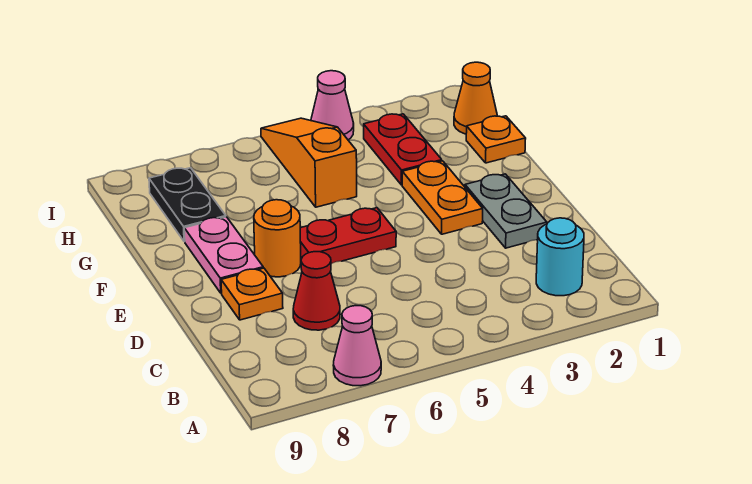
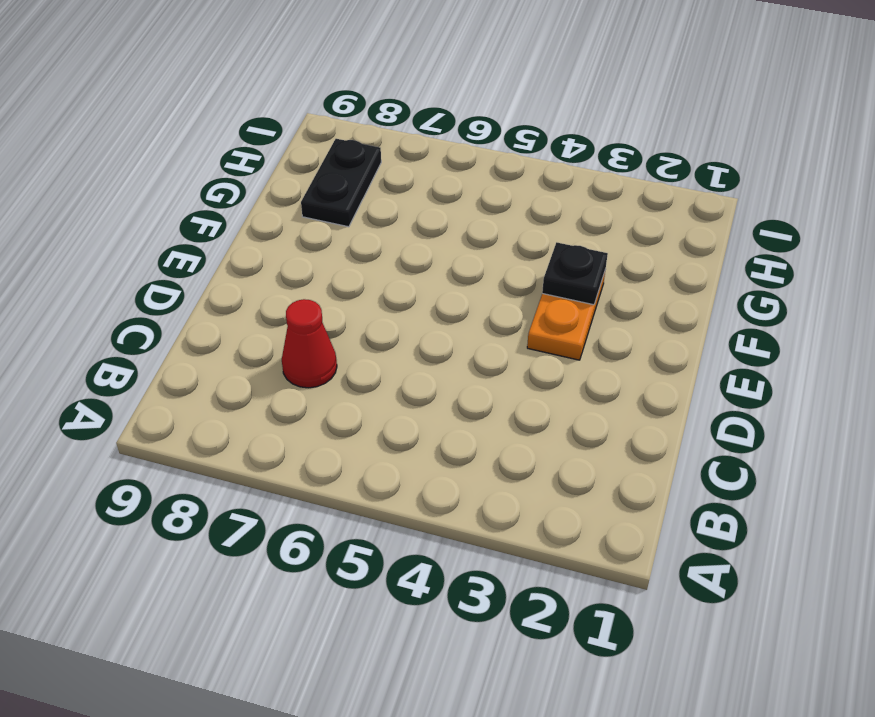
black plate F3 level 2 -> none
none -> pink cone A7 level 1
none -> cyan round brick B2 level 1
none -> grey plate D2:E2 level 1

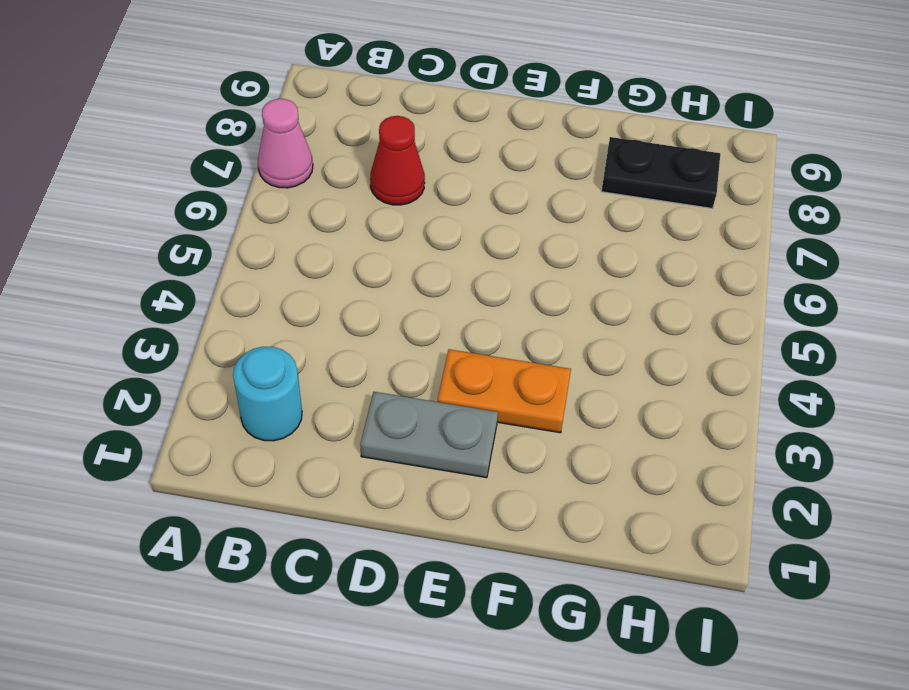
none -> orange plate D8 level 1
none -> red plate E5:E6 level 1
none -> orange round brick E7 level 1

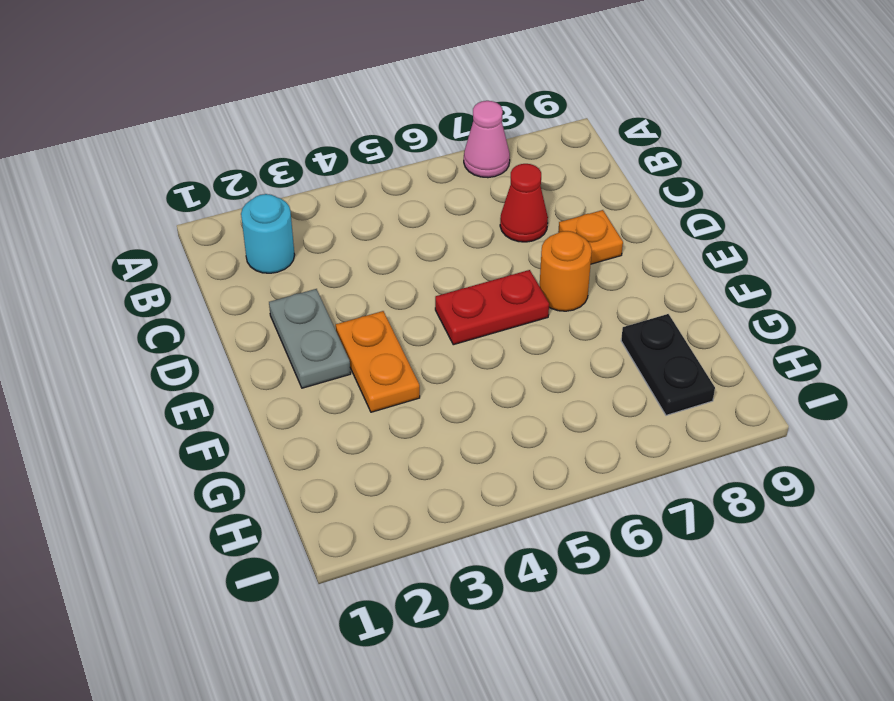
none -> pink plate E8:F8 level 1
none -> orange plate G1 level 1
none -> red plate G3:H3 level 1

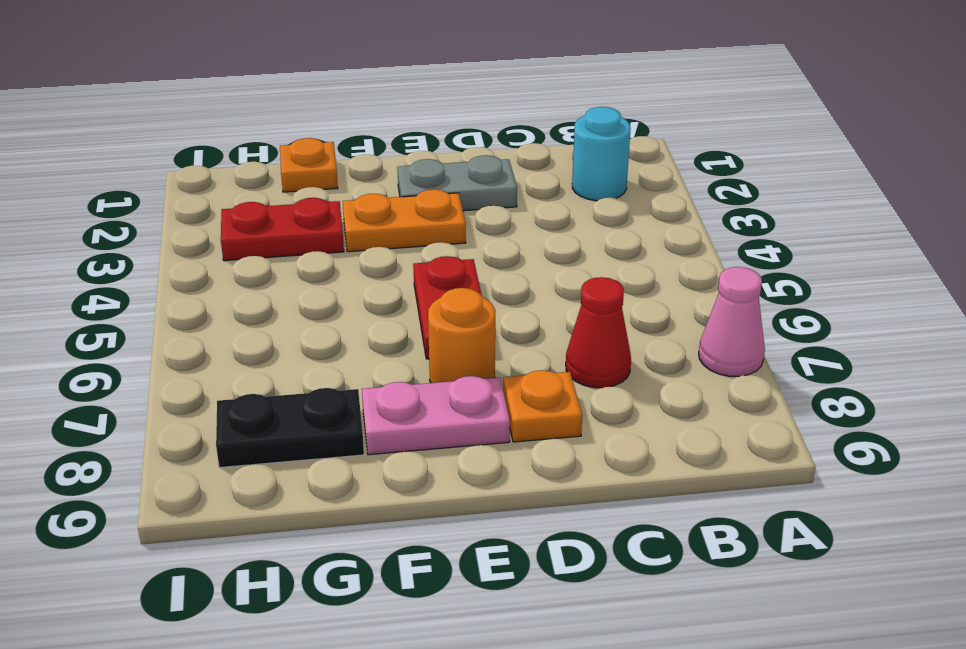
none -> orange slope G5:I5 level 1 top G
none -> orange cone H1 level 1
none -> pink cone I4 level 1

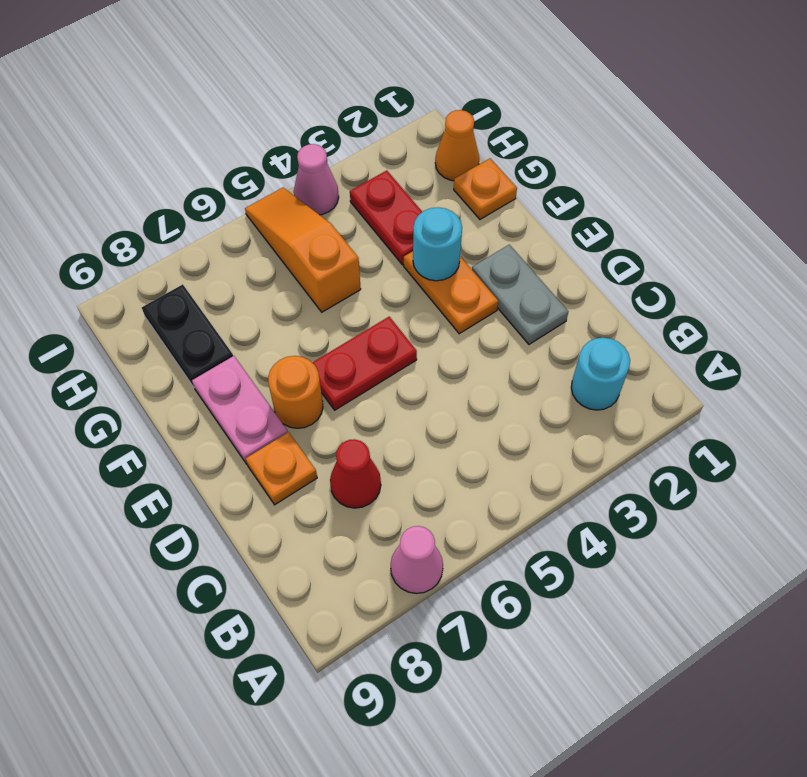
cyan round brick F3 level 2 -> none

